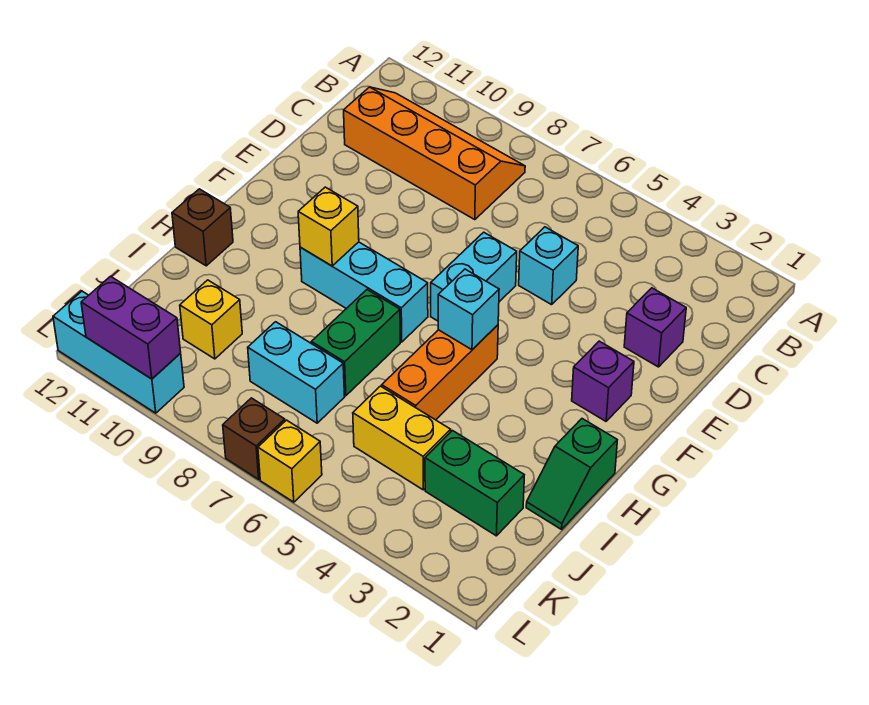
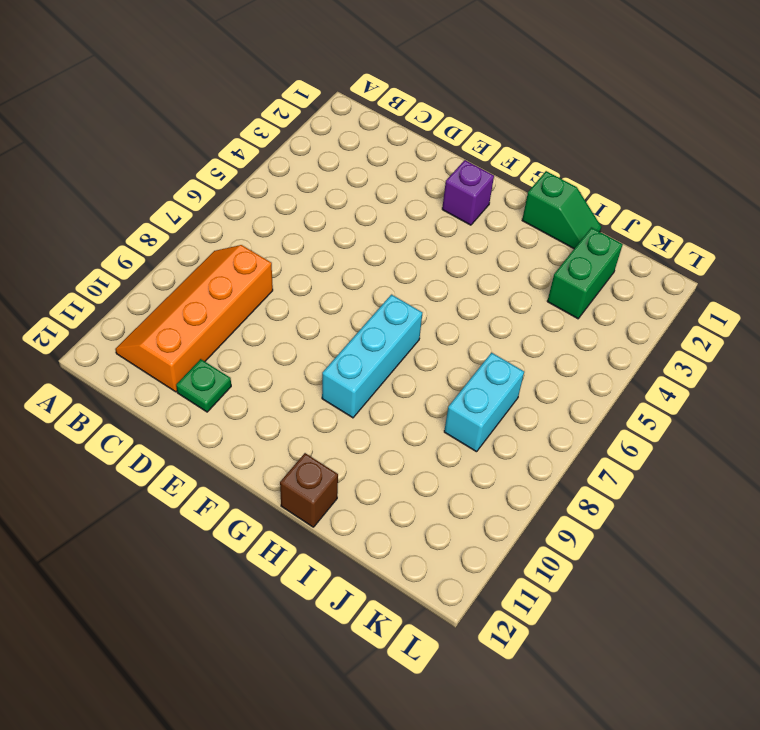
green plate D11 level 1 -> none
none -> purple brick D2 level 1
none -> cyan brick D5 level 1
none -> cyan brick E6:F6 level 1

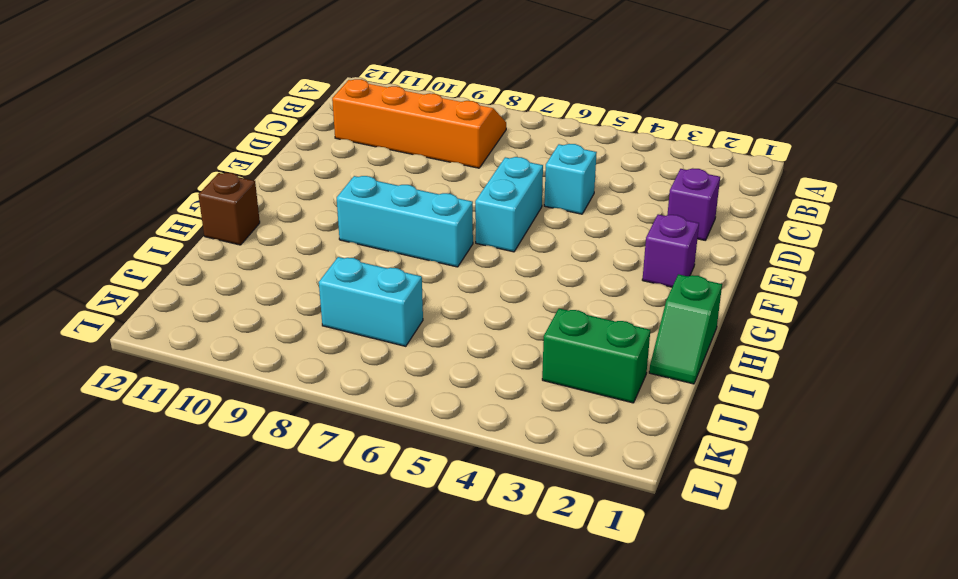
none -> orange brick G5:I5 level 1
none -> green brick H7:I7 level 1
none -> yellow brick J4:J5 level 1

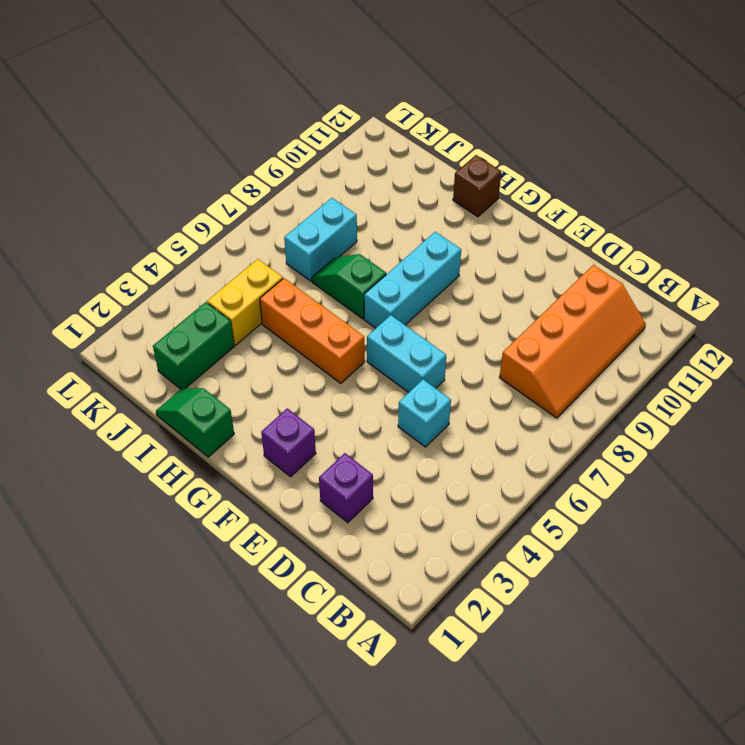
green slope H7:I7 level 1 top H -> green brick H7:I7 level 1
none -> yellow brick J10 level 1
none -> yellow brick L6 level 1
none -> brown brick L7 level 1

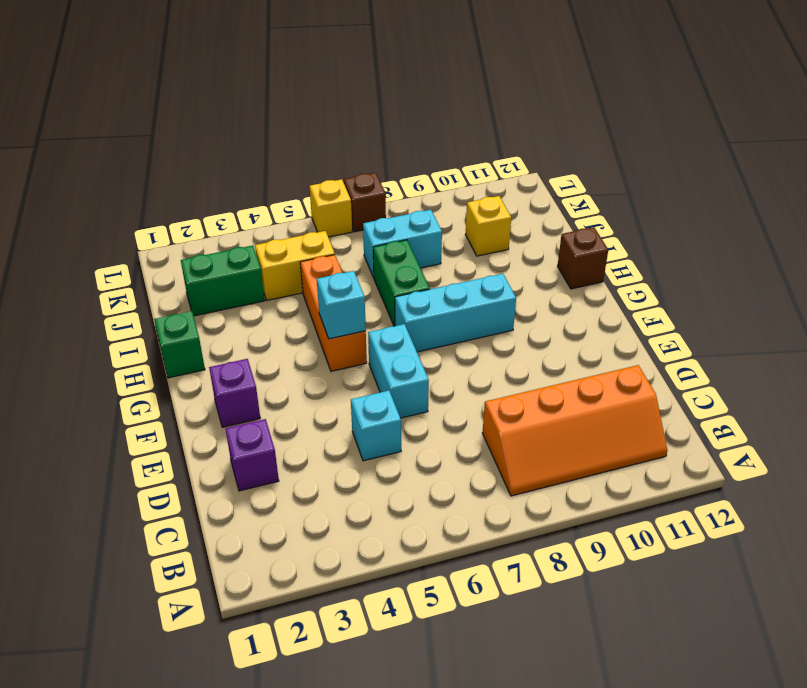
none -> cyan brick L10:L12 level 1
none -> yellow brick G9 level 2
none -> purple brick L10:L11 level 2

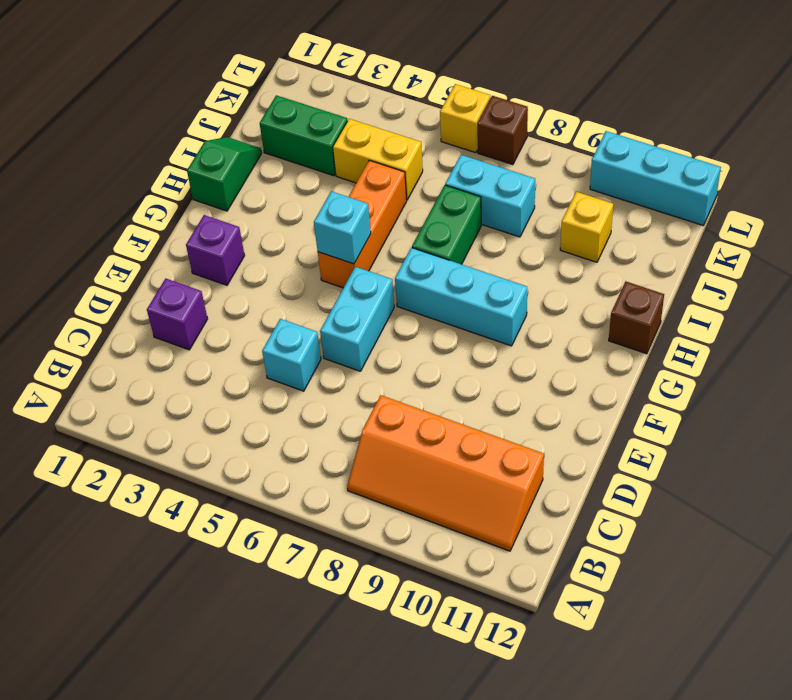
none -> yellow brick G9 level 2
none -> purple brick L10:L11 level 2

